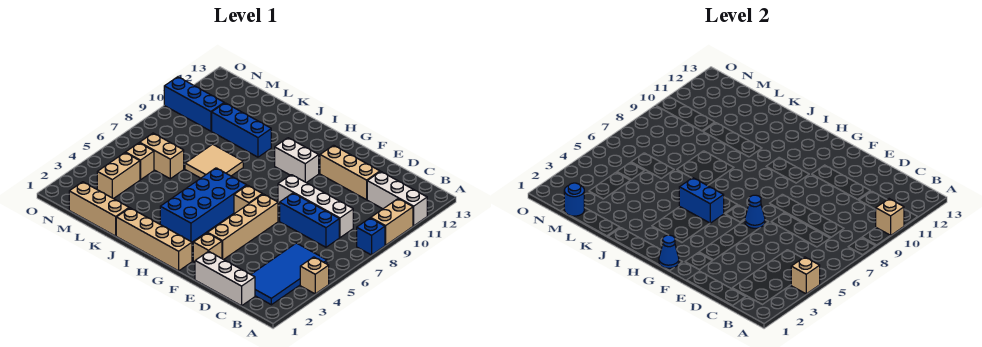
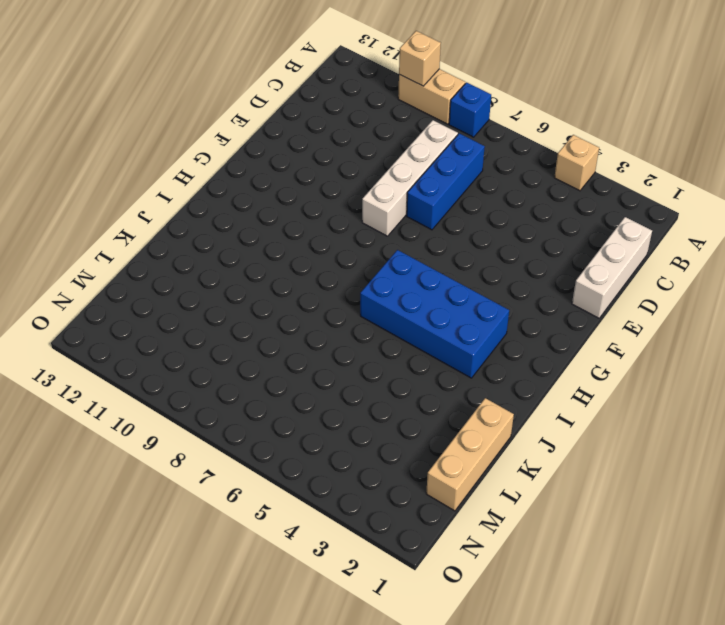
none -> white brick A11:C11 level 1
none -> blue tile B2:C5 level 1
none -> tan brick D11:F11 level 1

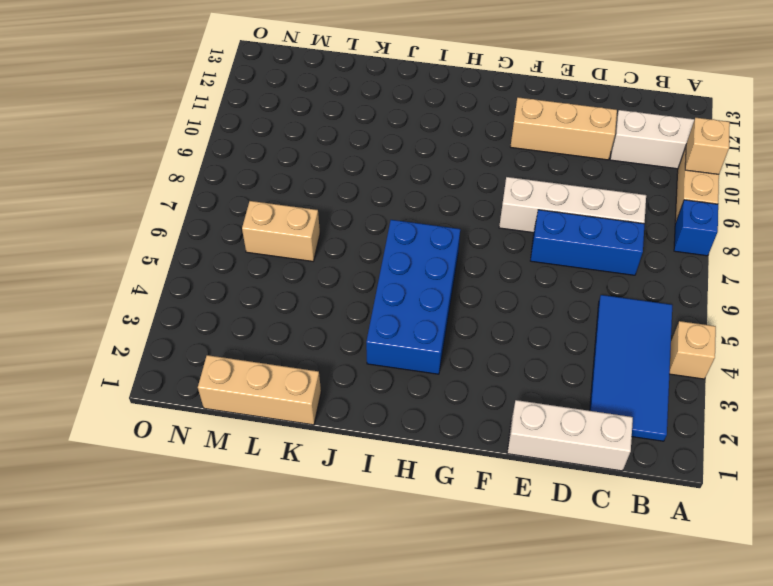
none -> tan brick F2 level 1
none -> tan brick F3:F6 level 1
none -> tan brick G1:J1 level 1

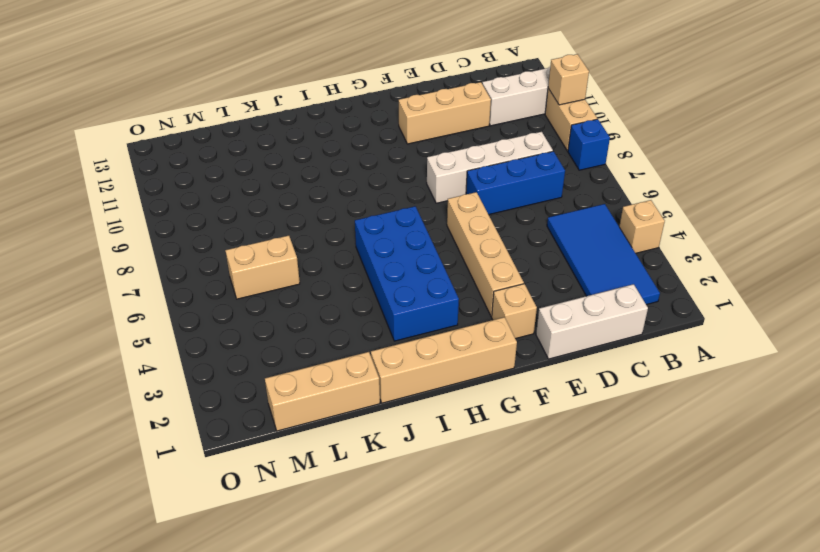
none -> tan brick G6 level 1
none -> white brick G10:H10 level 1
none -> tan tile J7:K8 level 1

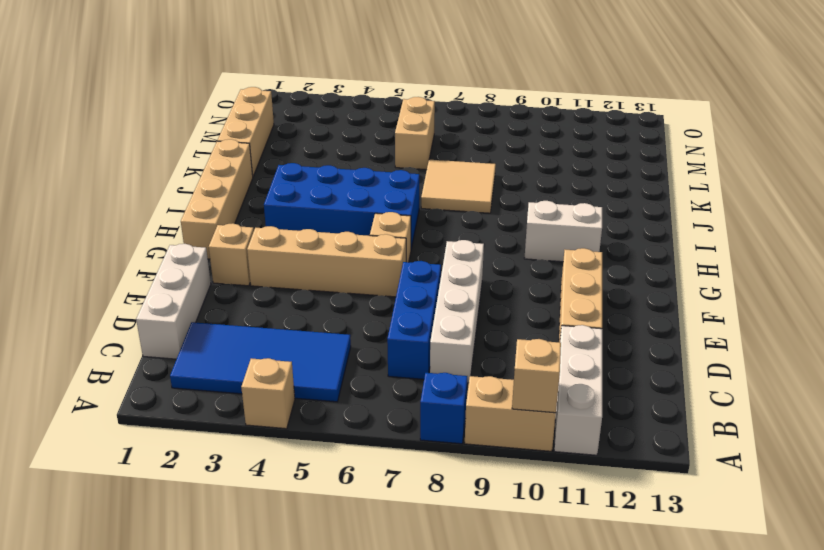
white brick H10:H11 level 1 -> white brick G10:H10 level 1
none -> blue brick J10:L10 level 1
none -> tan brick M3:M4 level 1
none -> tan brick M5 level 1

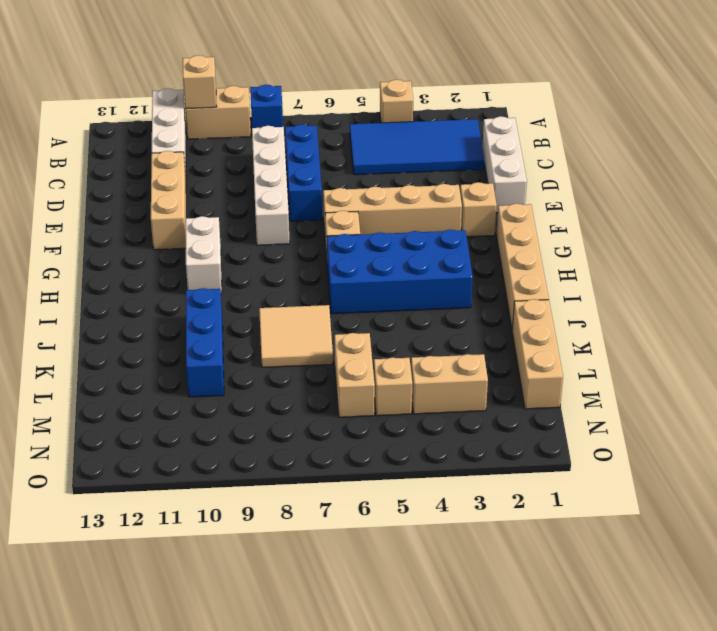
none -> blue brick M10:O10 level 1
none -> tan brick A4 level 2
none -> blue cone F6 level 2

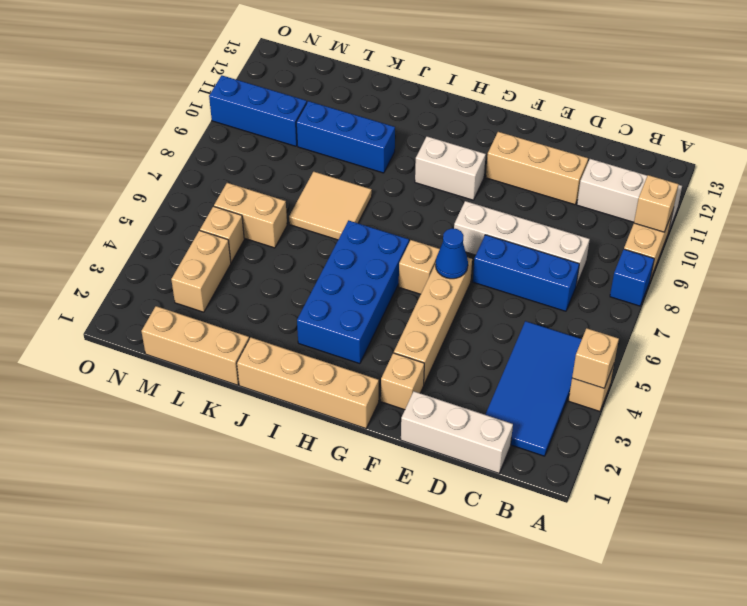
none -> blue cone G1 level 2
none -> blue brick H5:I5 level 2
none -> blue round brick M1 level 2

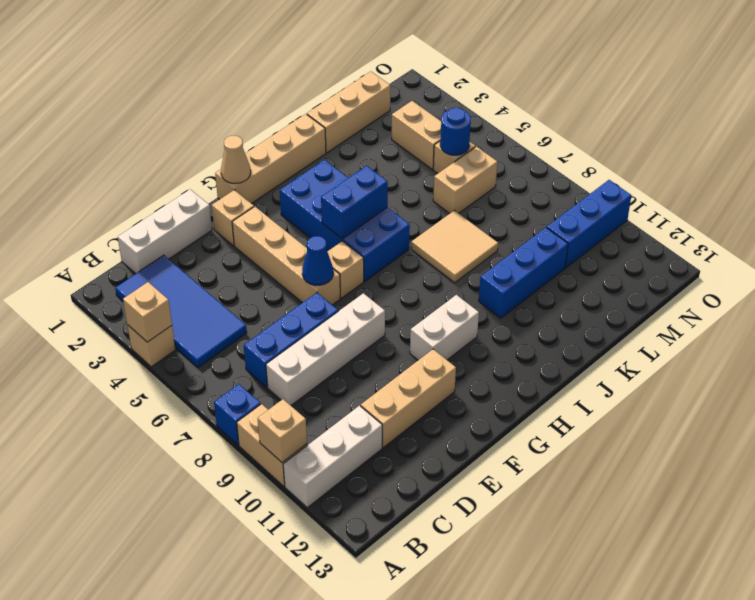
tan cone G1 level 2 -> blue cone G1 level 2
blue round brick M5 level 2 -> blue round brick M1 level 2

